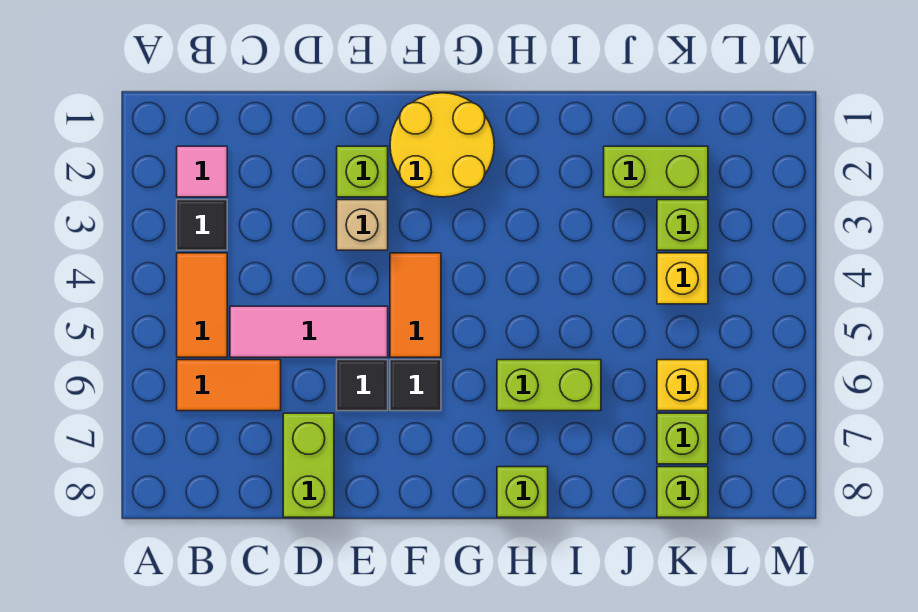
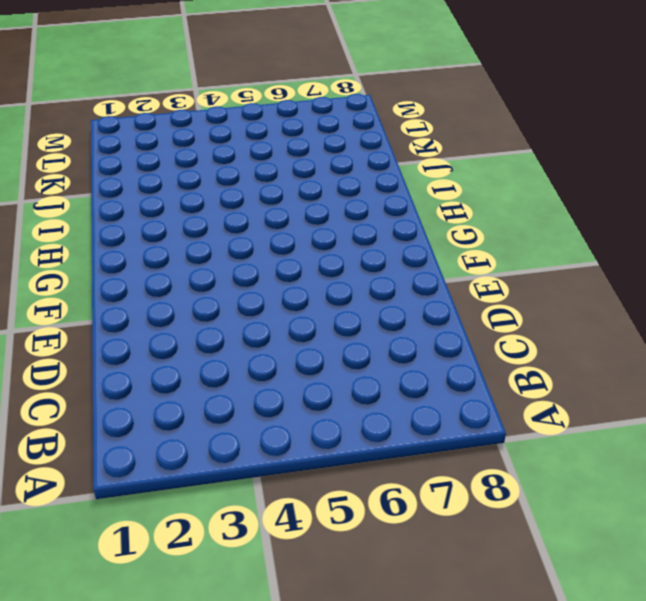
none -> pink tile B2 level 1
none -> black tile B3 level 1
none -> orange tile B4:B5 level 1

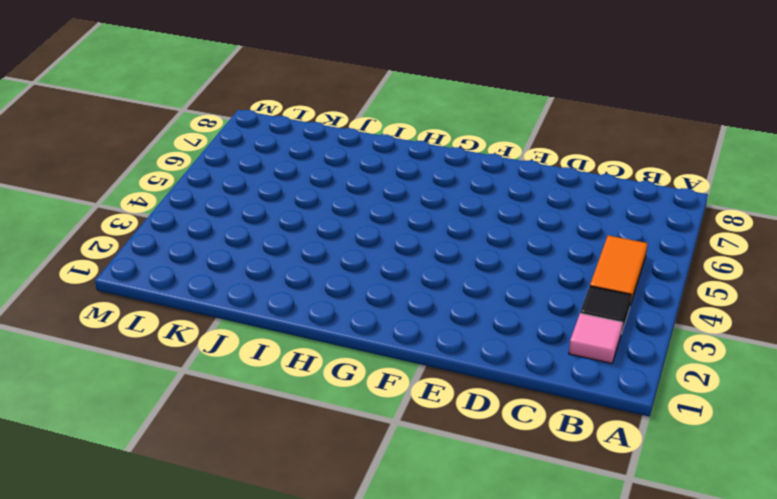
none -> orange tile B6:C6 level 1
none -> pink tile C5:E5 level 1
none -> lime brick D7:D8 level 1

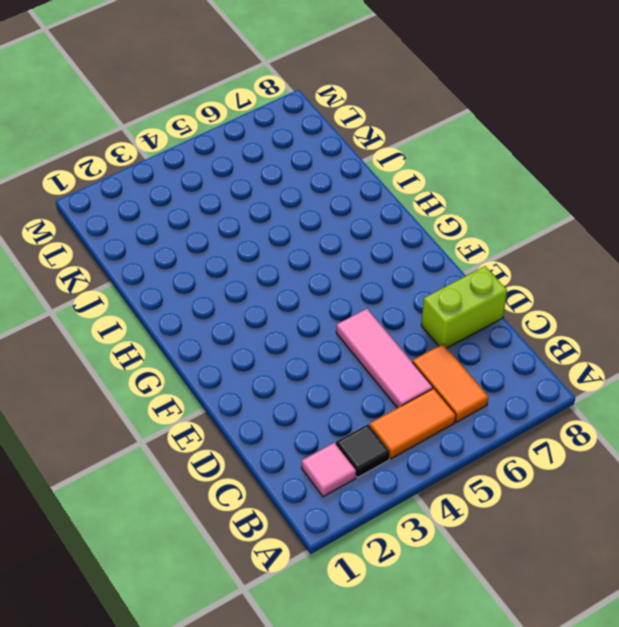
none -> lime brick E2 level 1
none -> tan brick E3 level 1
none -> black tile E6 level 1

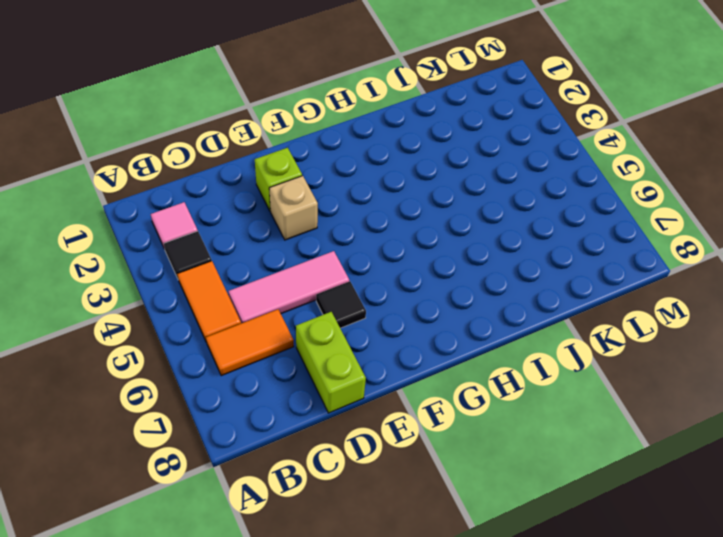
none -> yellow round brick F1:G2 level 1
none -> orange tile F4:F5 level 1
none -> black tile F6 level 1

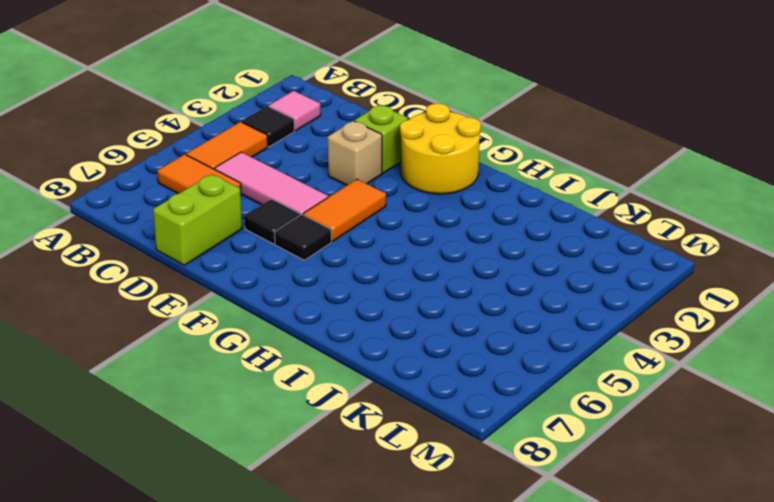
none -> lime brick H6:I6 level 1
none -> lime brick H8 level 1
none -> lime brick J2:K2 level 1

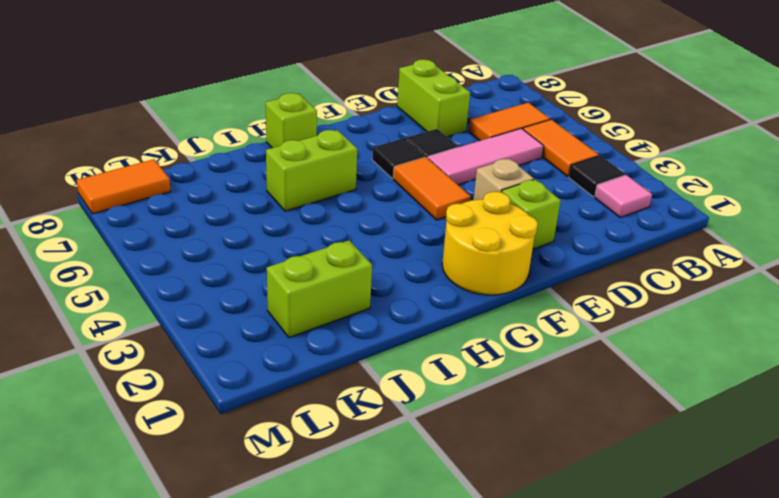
orange tile L8:M8 level 1 -> none
none -> lime brick K3 level 1
none -> yellow brick K4 level 1
none -> yellow brick K6 level 1

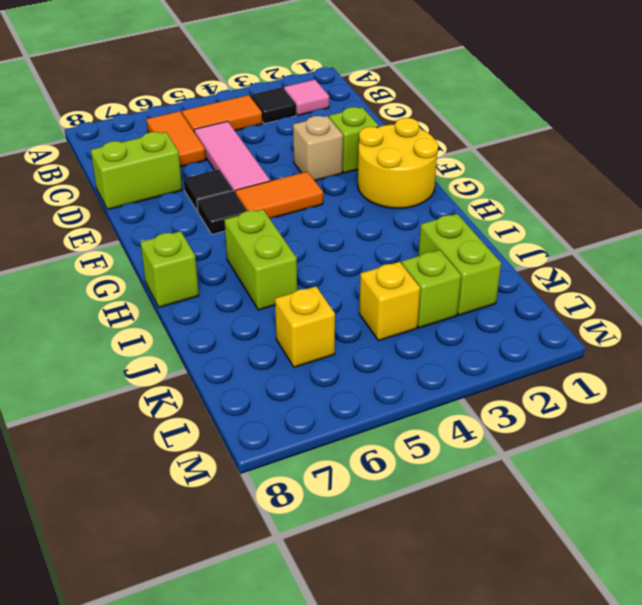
none -> lime brick K7 level 1
none -> lime brick K8 level 1

